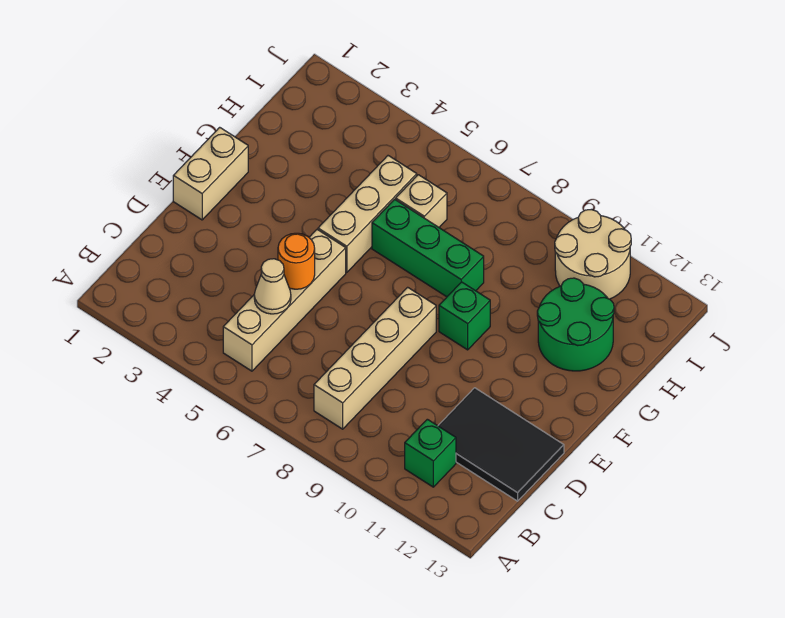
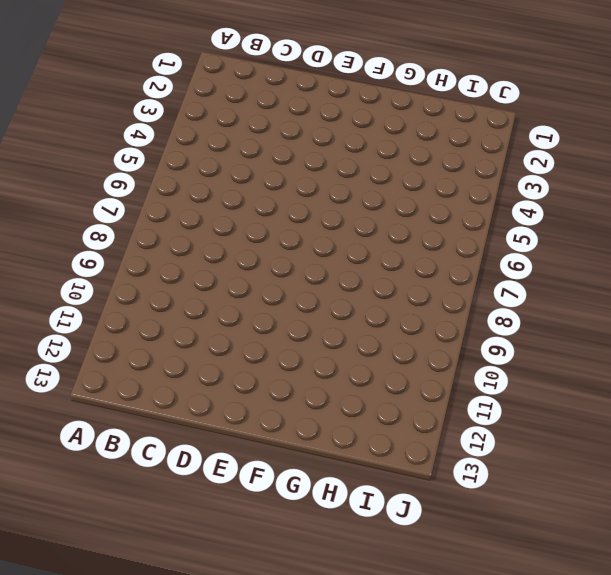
none -> tan brick B5:E5 level 1
none -> tan brick B8:E8 level 1
none -> green brick B11 level 1

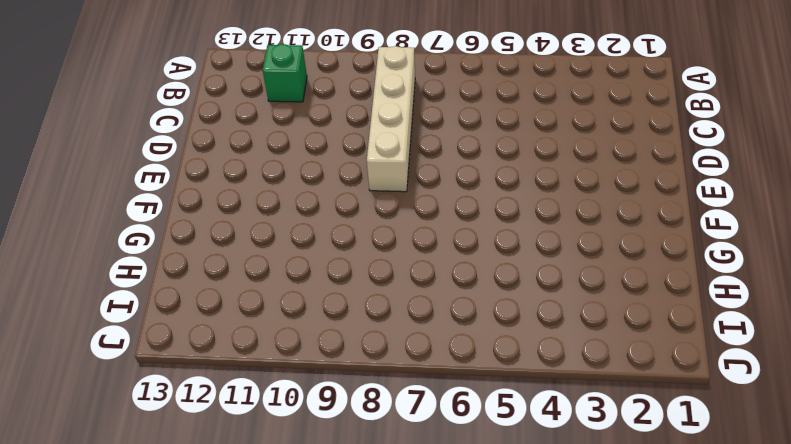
none -> tan brick B5:E5 level 1
none -> black tile C11:D13 level 1
none -> tan brick E1:F1 level 1

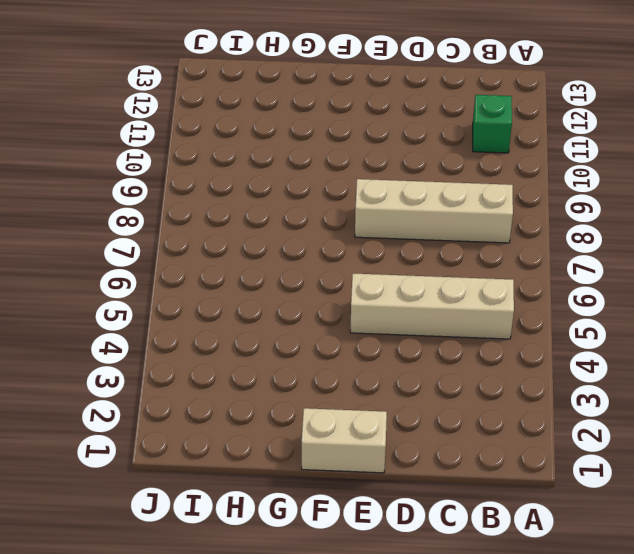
none -> black tile C11:D13 level 1
none -> tan brick F5:H5 level 1
none -> green brick F9 level 1

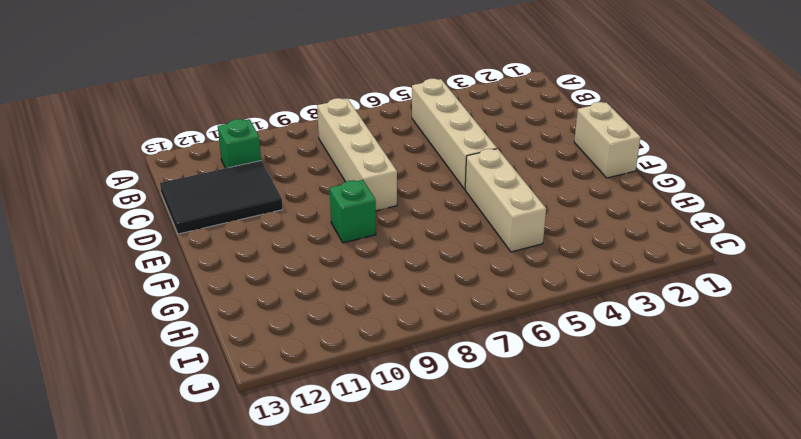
none -> green brick G6:G8 level 1
none -> green round brick G11:H12 level 1
none -> tan brick H6 level 1

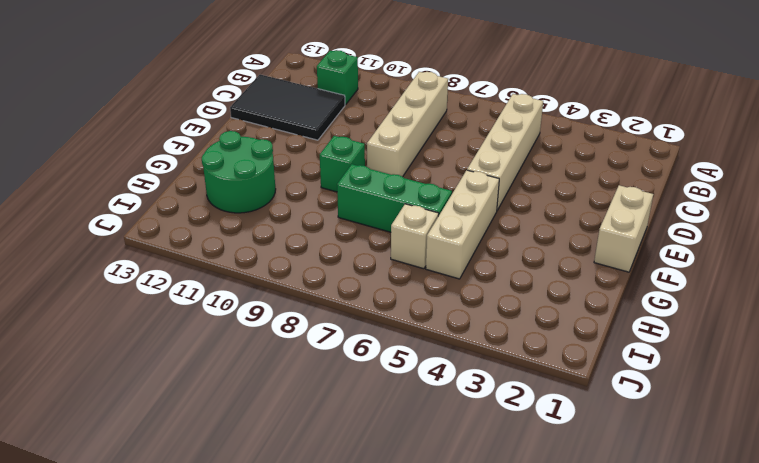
none -> tan round brick I10:J11 level 1
none -> tan cone C5 level 2
none -> orange round brick D5 level 2

